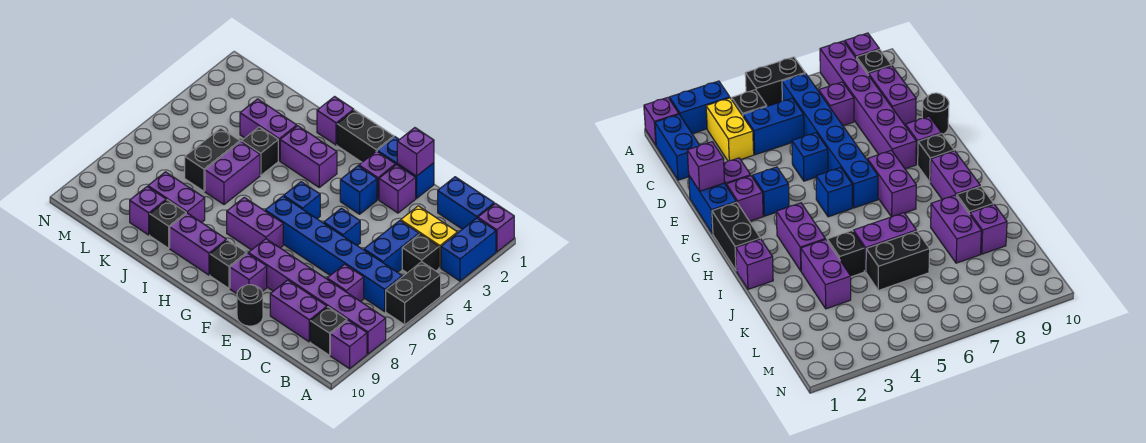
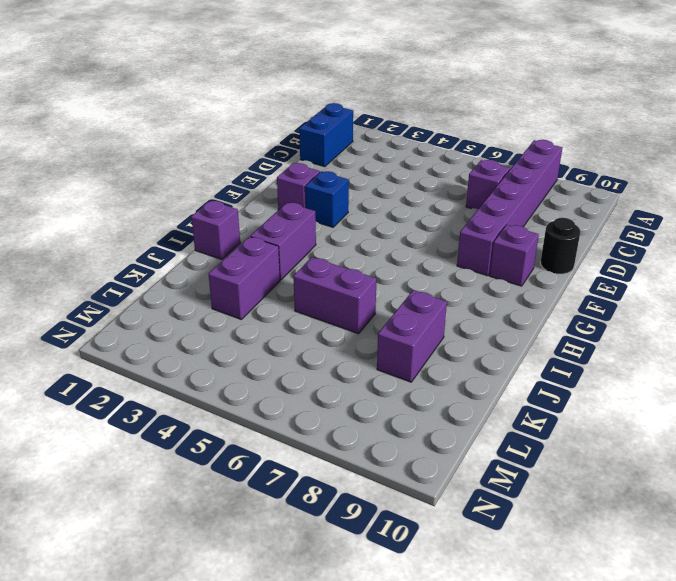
none -> purple brick A1 level 1
none -> blue brick A2:A3 level 1
none -> black brick A5:A6 level 1
none -> purple brick A9 level 1

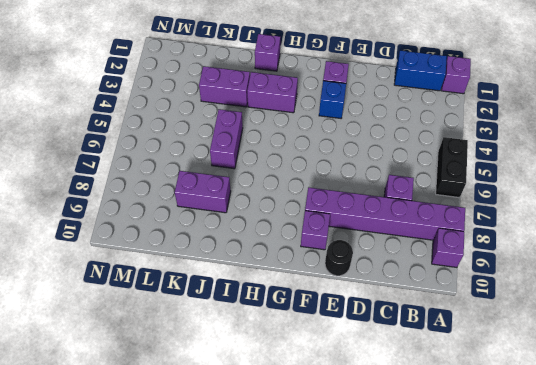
none -> blue brick A2:A3 level 1
none -> yellow brick B3:C3 level 1
none -> black brick B4 level 1
none -> blue brick B6:G6 level 1

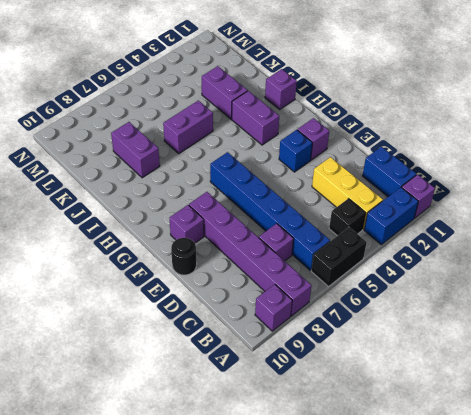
yellow brick B3:D3 level 1 -> yellow brick B3:C3 level 1
none -> black brick B9 level 1
none -> blue brick C4:C5 level 1
none -> purple brick C9:D9 level 1
none -> blue brick E1:F1 level 1

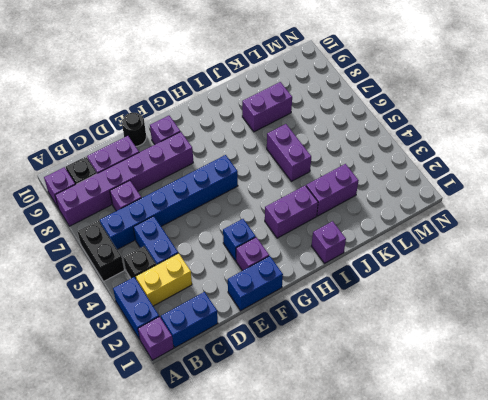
none -> purple brick E2 level 1
none -> blue brick E5 level 1
none -> black brick G1:H1 level 1
none -> blue brick G5 level 1

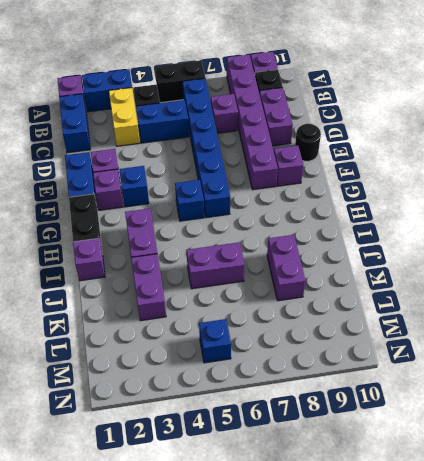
blue brick M5 level 1 -> blue brick E5 level 1
none -> purple brick G7:H7 level 1
none -> black brick G9 level 1
none -> purple brick H9:I9 level 1
none -> black brick J4 level 1

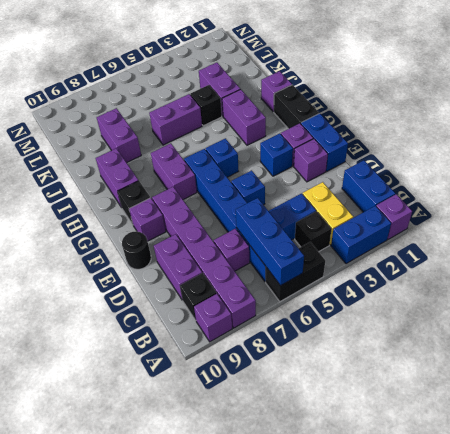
blue brick A6:C6 level 2 -> none
none -> black brick J9 level 1
none -> black brick K5:K6 level 1
none -> purple brick K9 level 1
none -> purple brick E1 level 2

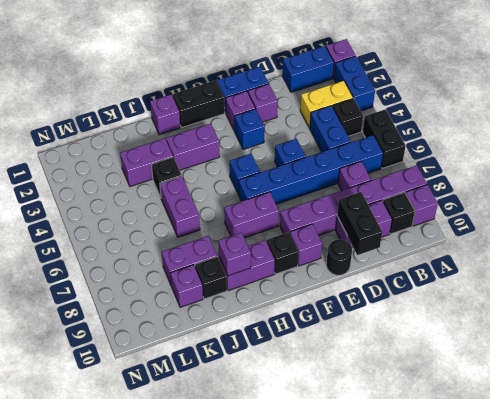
black brick D9:D10 level 2 -> black brick K5:K6 level 1
purple brick I9 level 2 -> purple brick E1 level 2

